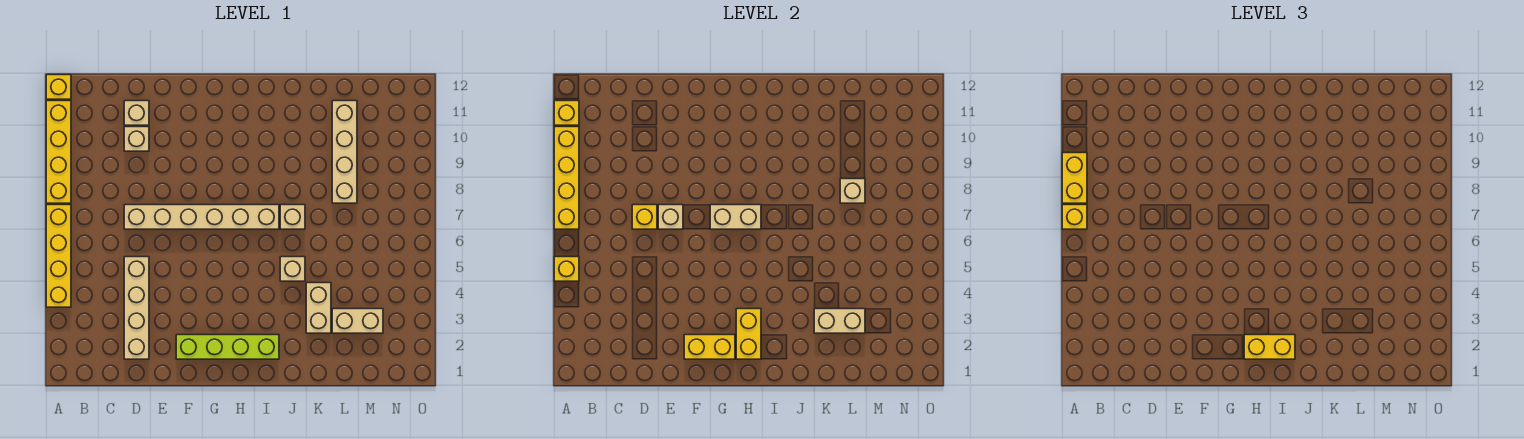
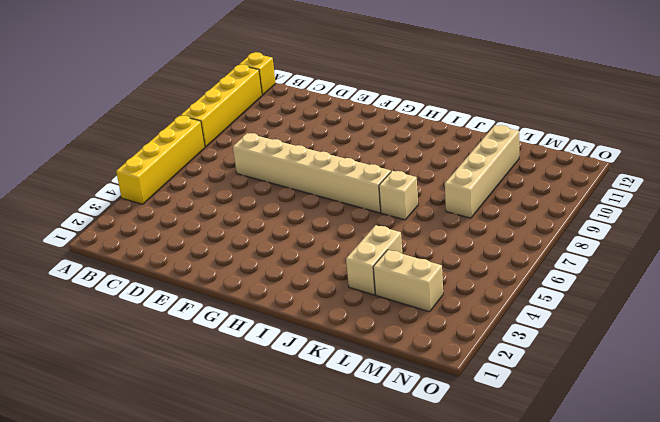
none -> tan brick D2:D5 level 1
none -> tan brick D10 level 1
none -> tan brick D11 level 1

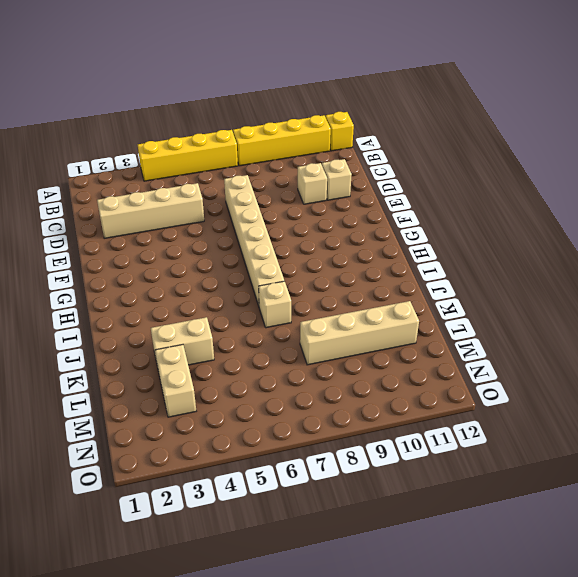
none -> lime brick F2:I2 level 1
none -> tan brick J5 level 1
none -> yellow brick A5 level 2

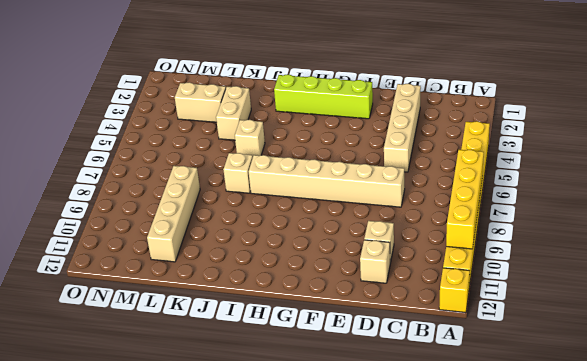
none -> yellow brick A5 level 2
none -> yellow brick A11 level 2
none -> yellow brick D7 level 2

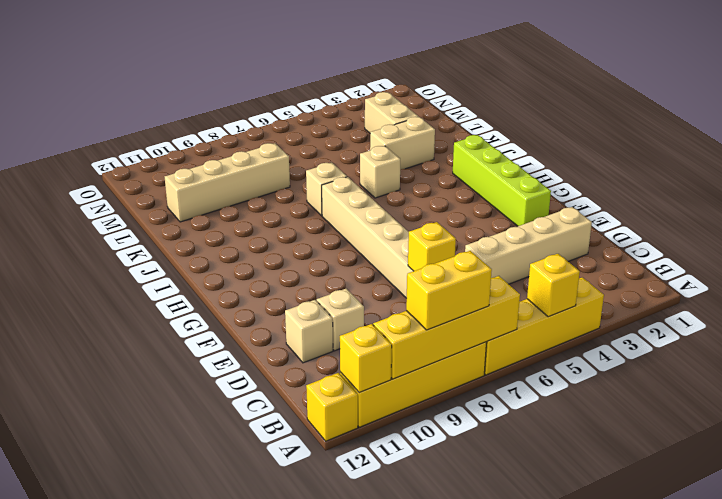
none -> tan brick E7 level 2
none -> yellow brick F2:G2 level 2
none -> tan brick G7:H7 level 2

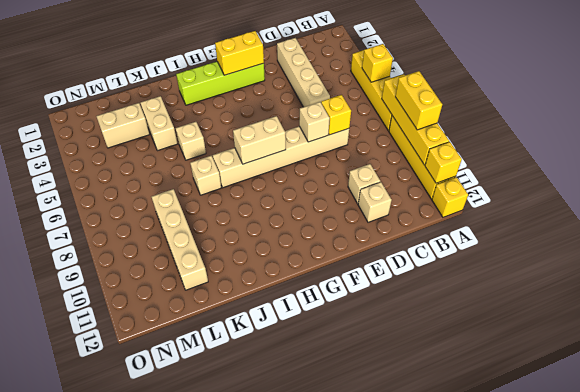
none -> yellow brick H2:H3 level 2
none -> tan brick K3:L3 level 2
none -> tan brick L8 level 2

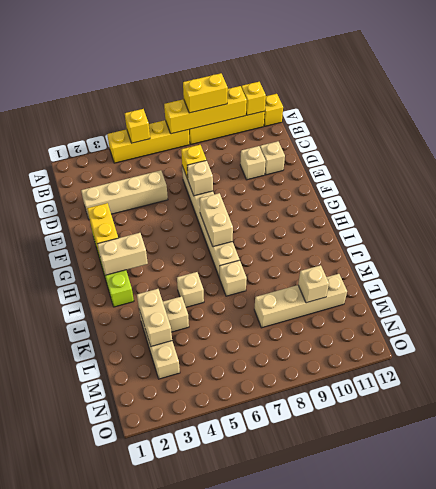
tan brick H2:H3 level 2 -> yellow brick H2:H3 level 2
tan brick L10 level 2 -> tan brick L8 level 2
none -> yellow brick A7 level 3
none -> yellow brick H2:I2 level 3

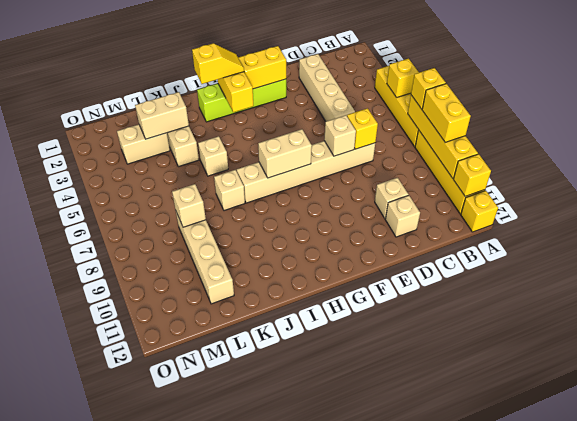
yellow slope H2:I2 level 3 top I -> yellow brick H2:I2 level 3

